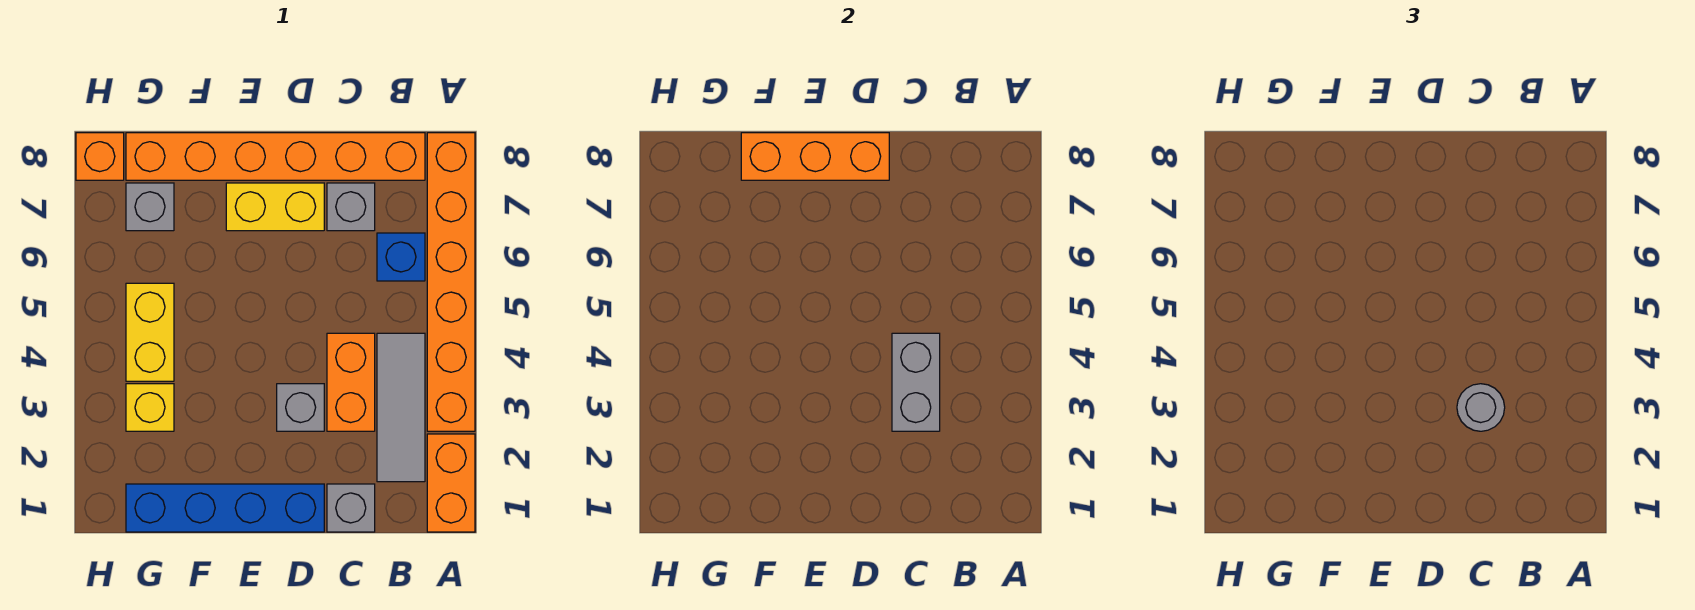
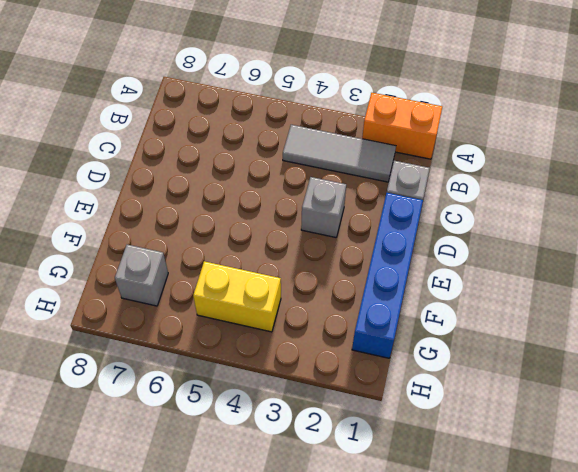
none -> orange brick A3:A8 level 1
none -> blue brick B6 level 1
none -> orange brick B8:G8 level 1

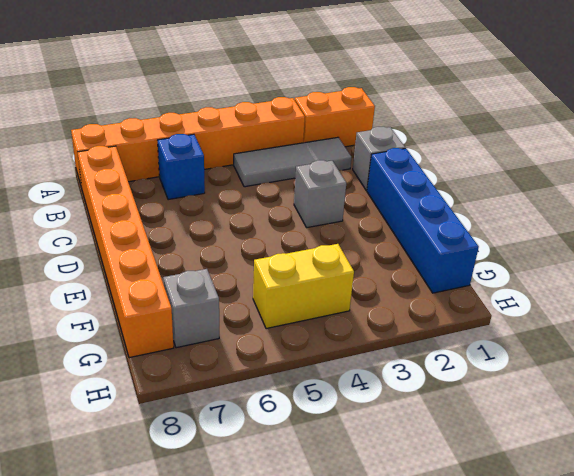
none -> orange brick C3:C4 level 1
none -> grey brick C7 level 1
none -> yellow brick D7:E7 level 1

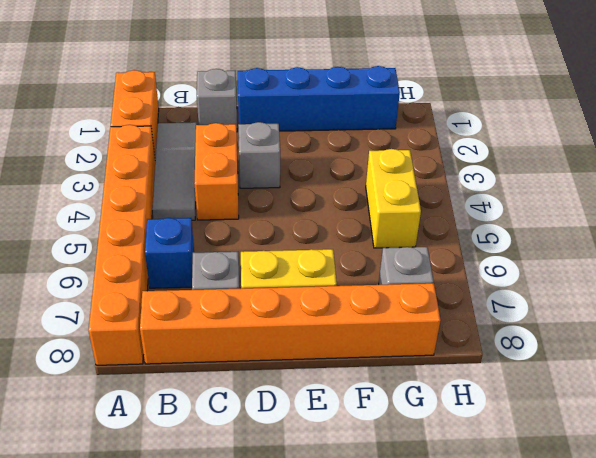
none -> yellow brick G3 level 1
none -> orange brick H8 level 1
none -> grey brick C3:C4 level 2

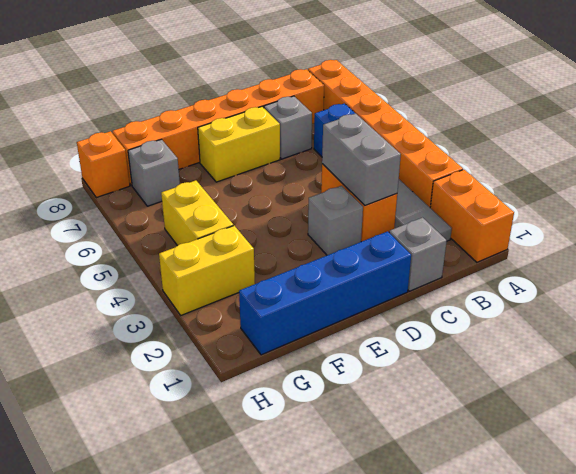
yellow brick G3:H3 level 1 -> yellow brick G3 level 1
none -> orange brick D8:F8 level 2
none -> grey round brick C3 level 3

